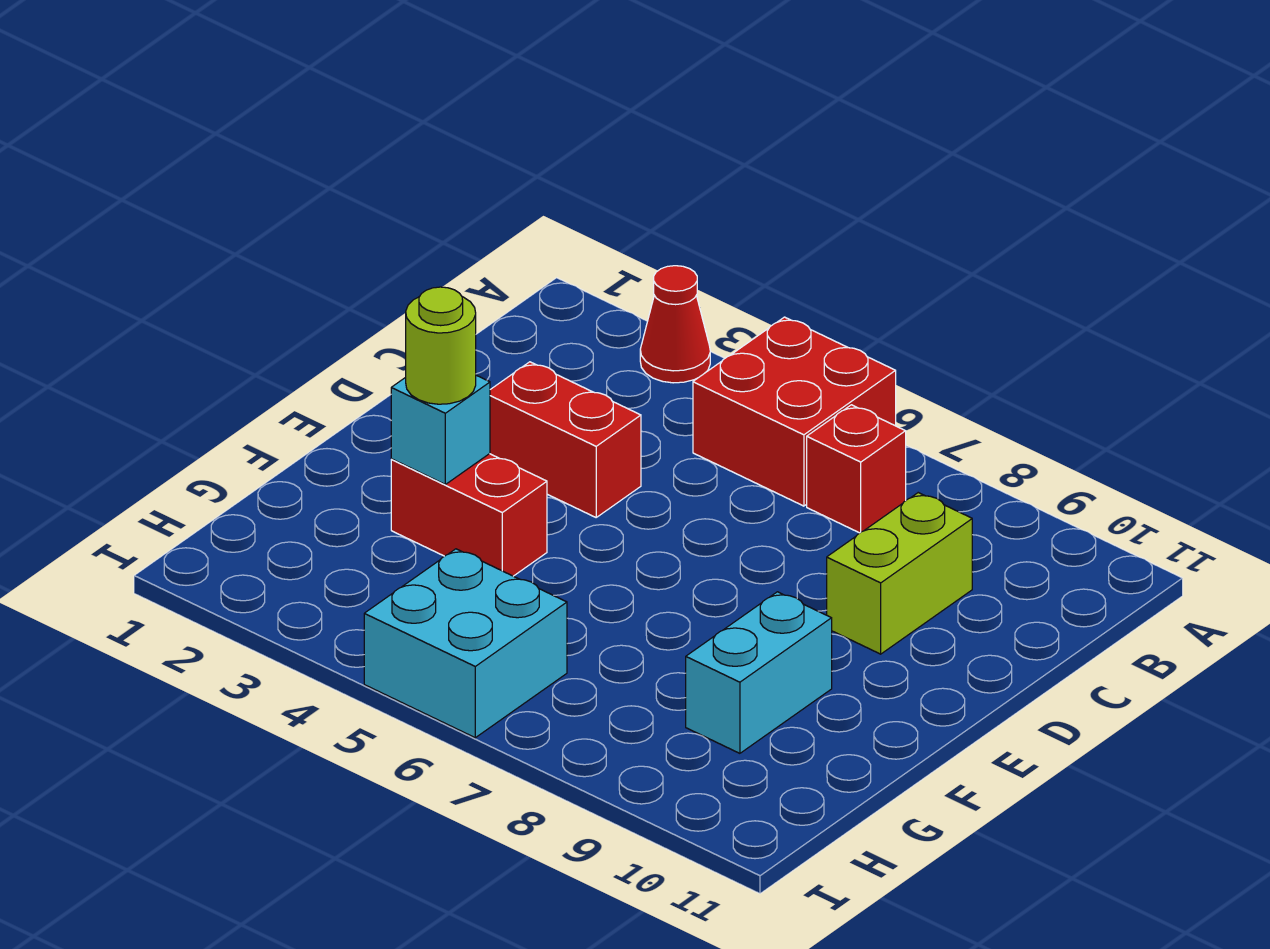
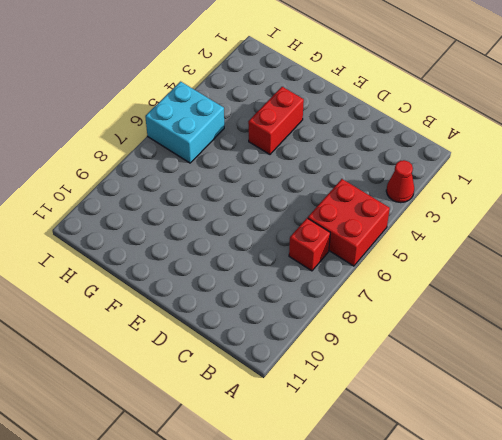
none -> lime brick C9:D9 level 1
none -> red brick D3:D4 level 1

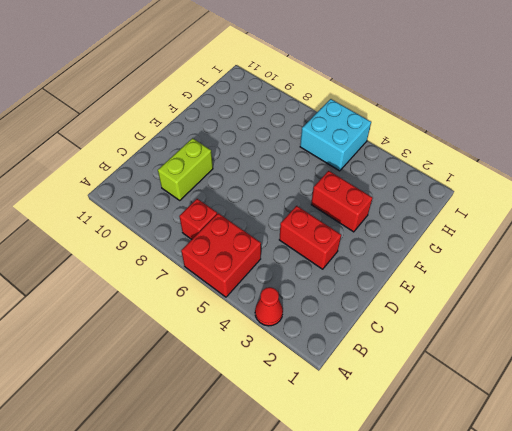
none -> cyan brick F9:G9 level 1
none -> cyan brick F3 level 2

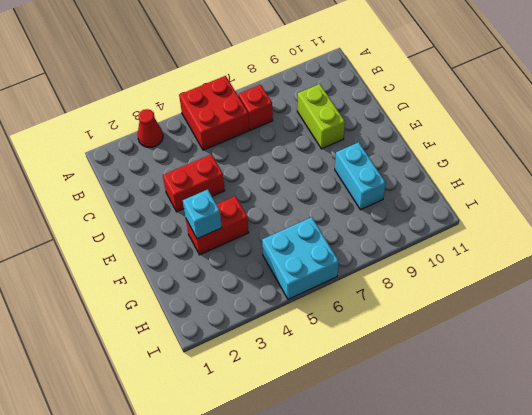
none -> lime round brick F3 level 3

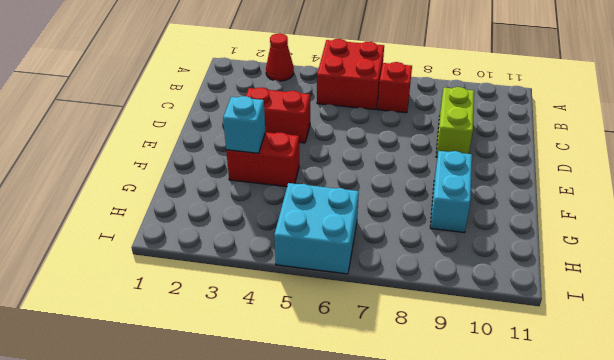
none -> lime round brick F3 level 3

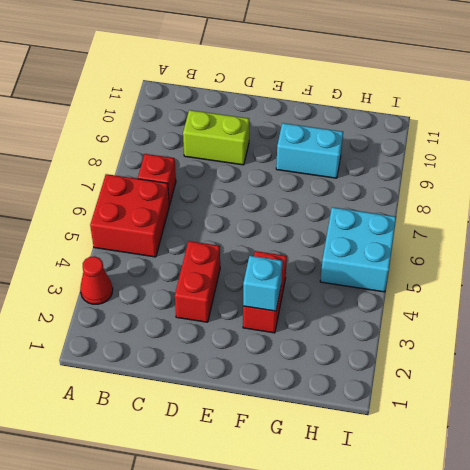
none -> lime round brick F3 level 3

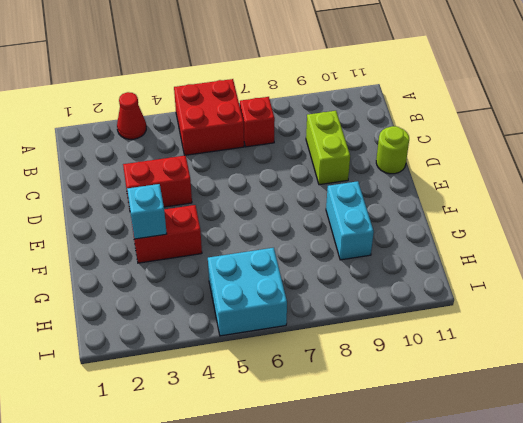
lime round brick D11 level 1 -> lime round brick F3 level 3

